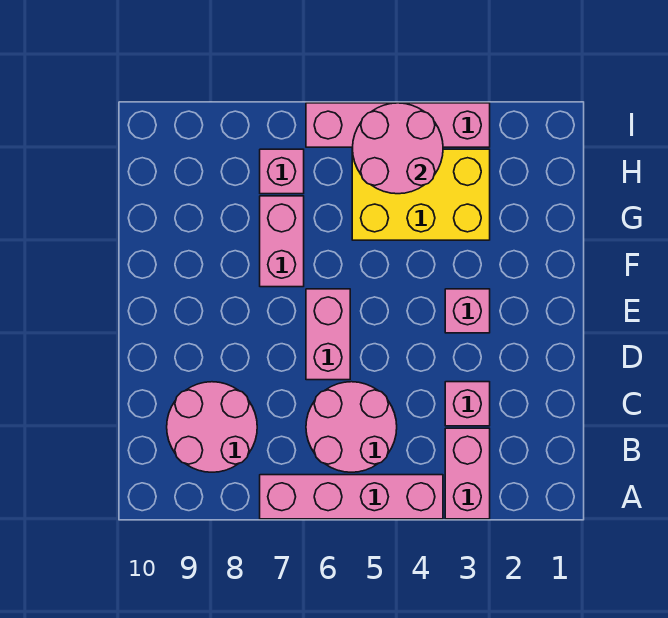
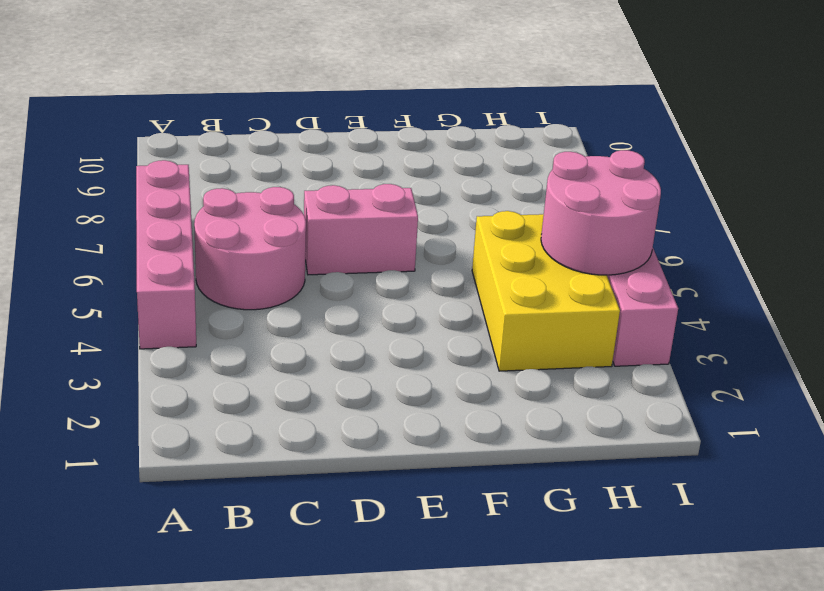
none -> pink brick A3:B3 level 1
none -> pink round brick B8:C9 level 1
none -> pink brick C3 level 1

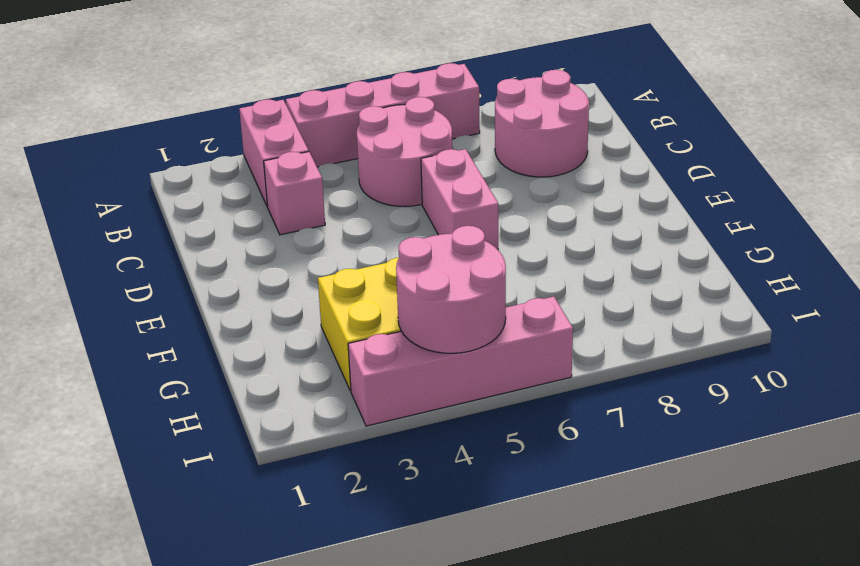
none -> pink brick E3 level 1
none -> pink brick F7:G7 level 1
none -> pink brick H7 level 1

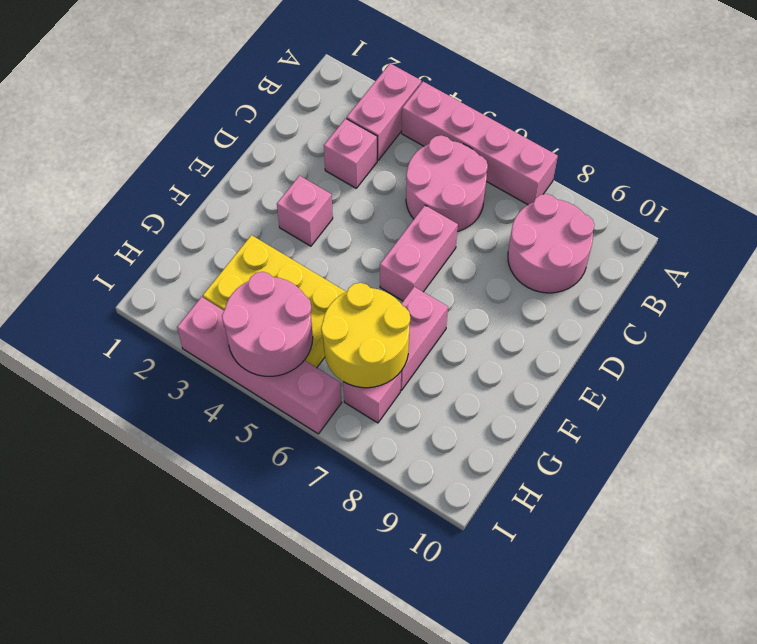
yellow round brick G6:H7 level 2 -> none

